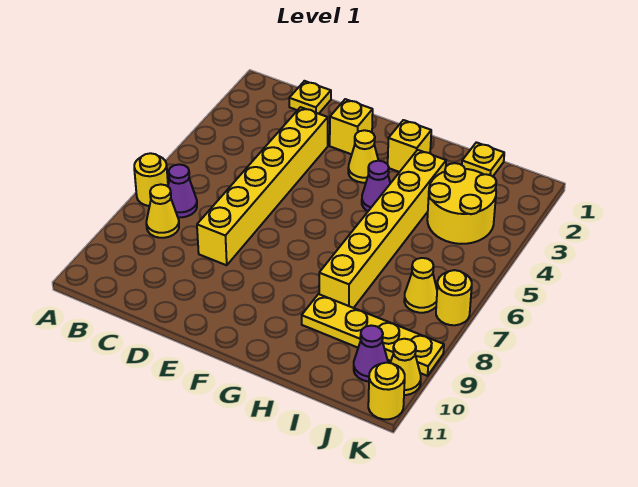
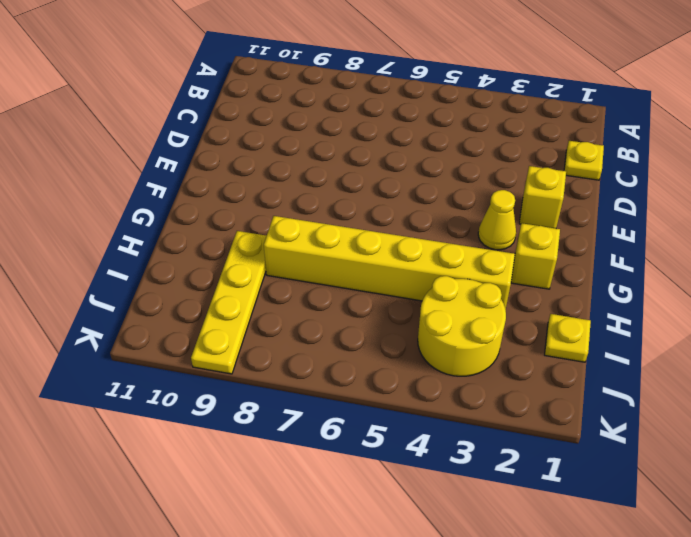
none -> yellow round brick A7 level 1
none -> purple cone B7 level 1
none -> yellow cone B8 level 1

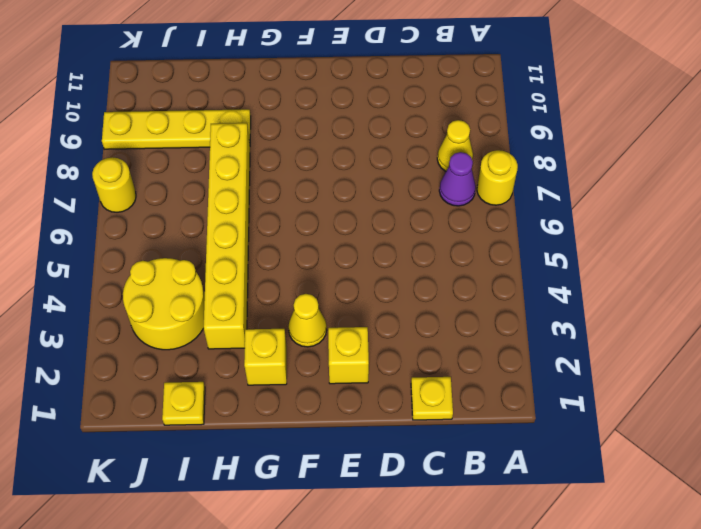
none -> yellow brick D3:D8 level 1
none -> purple cone G4 level 1
none -> yellow cone J7 level 1

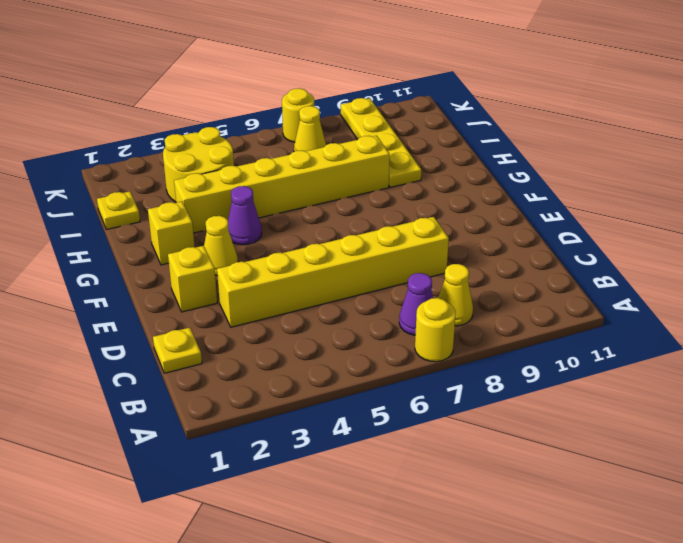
none -> purple cone J10 level 1
none -> yellow cone K10 level 1
none -> yellow round brick K11 level 1

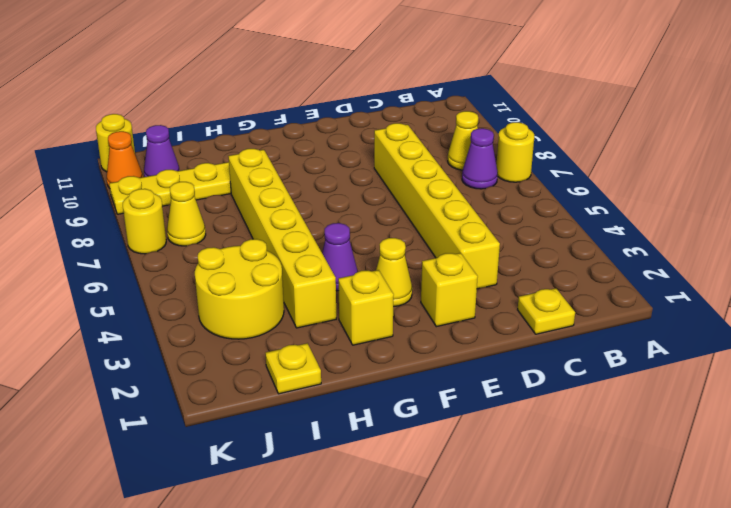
orange cone K10 level 1 -> yellow cone K10 level 1

